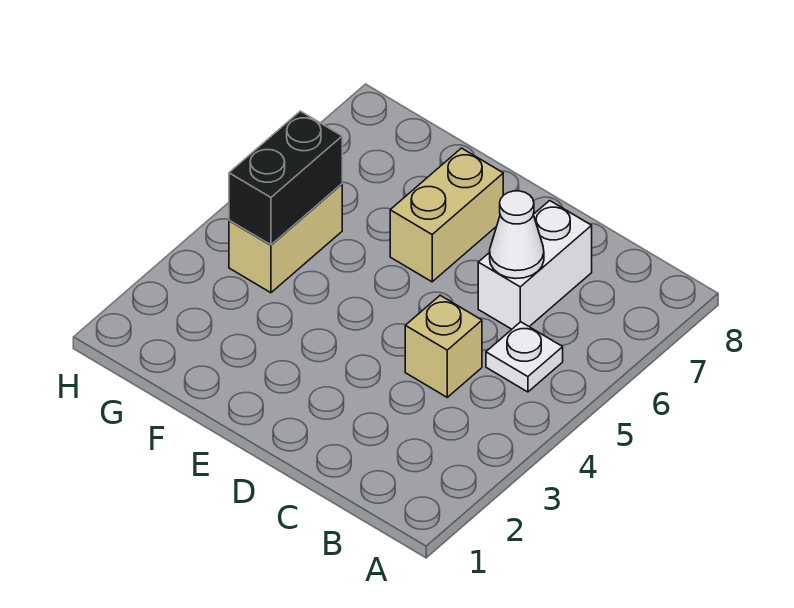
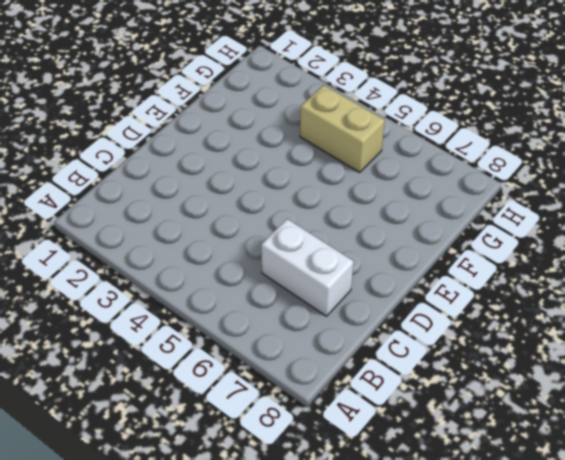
none -> white plate B5 level 1
none -> tan brick C4 level 1

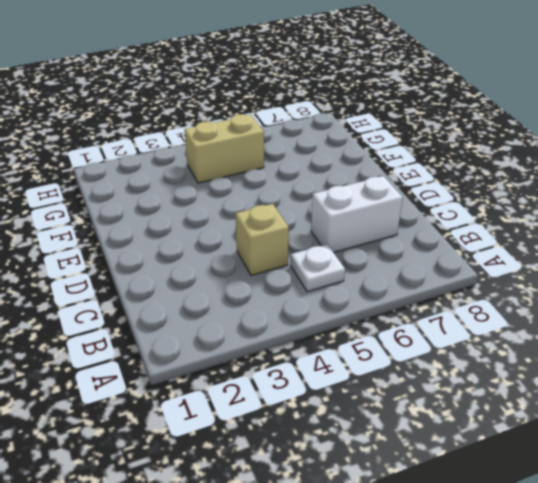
none -> tan brick E6:E7 level 1
none -> white cone C6 level 2

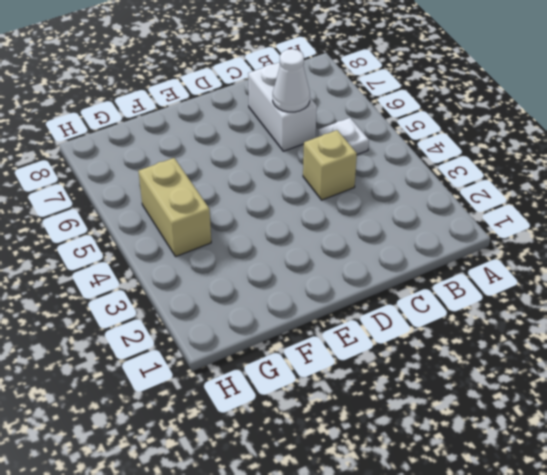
none -> tan brick E6:E7 level 1
none -> black brick G4:G5 level 2

